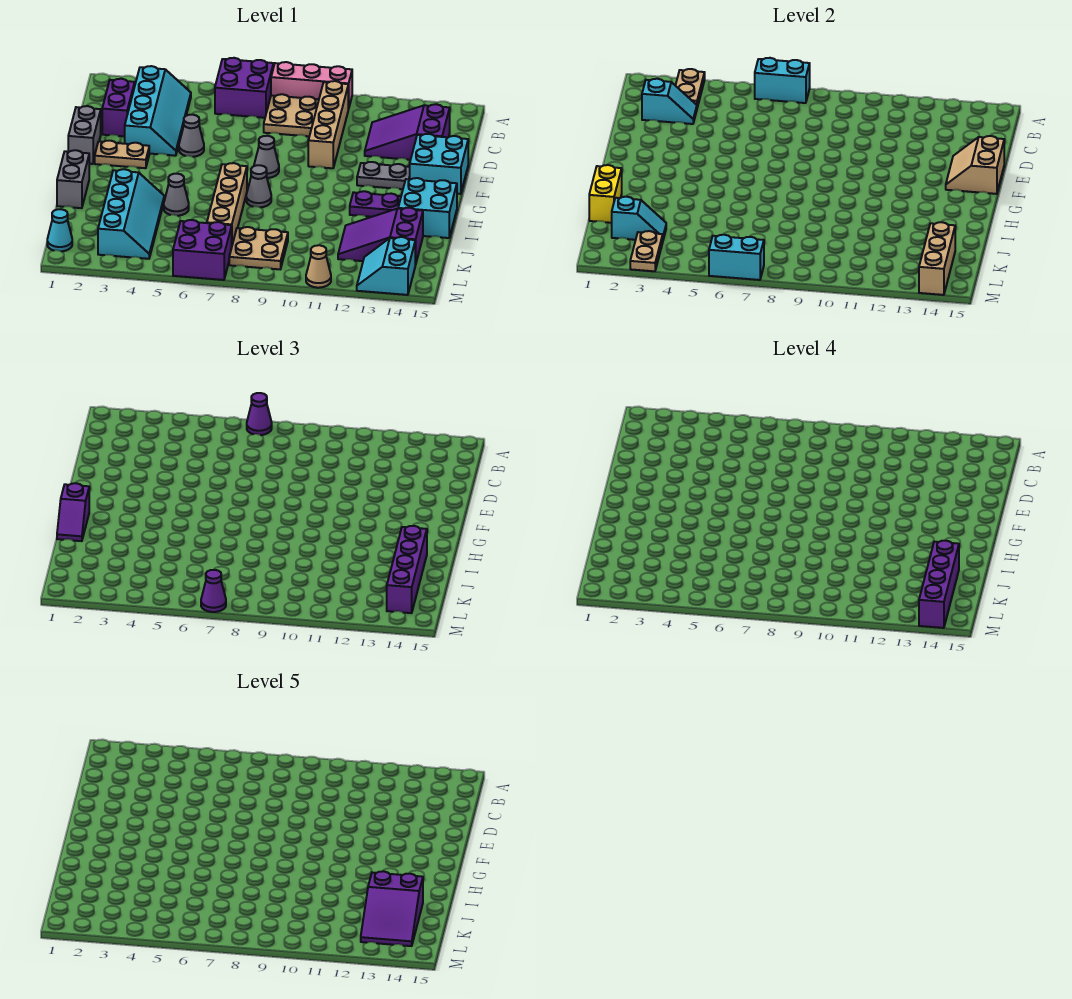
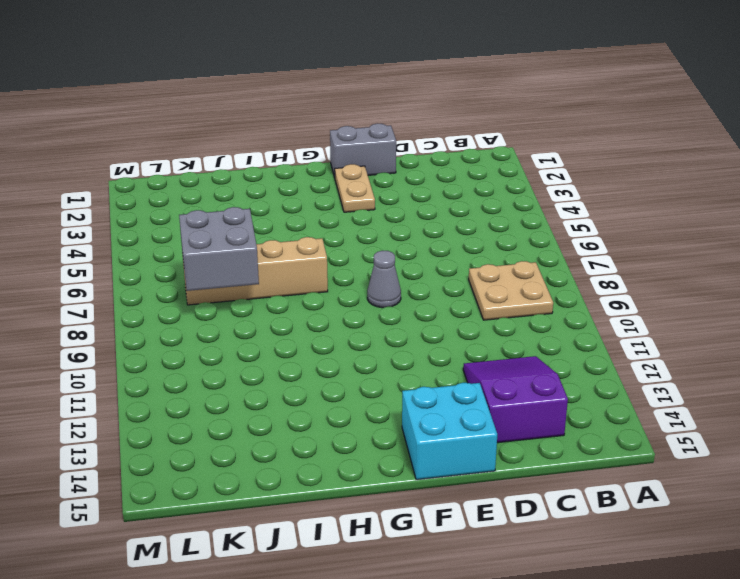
grey brick J7:K8 level 2 -> none
none -> purple brick A6:B7 level 1
none -> pink brick A8:A10 level 1
none -> cyan slope B3:E4 level 1 top 3
none -> tan brick B10:E10 level 1

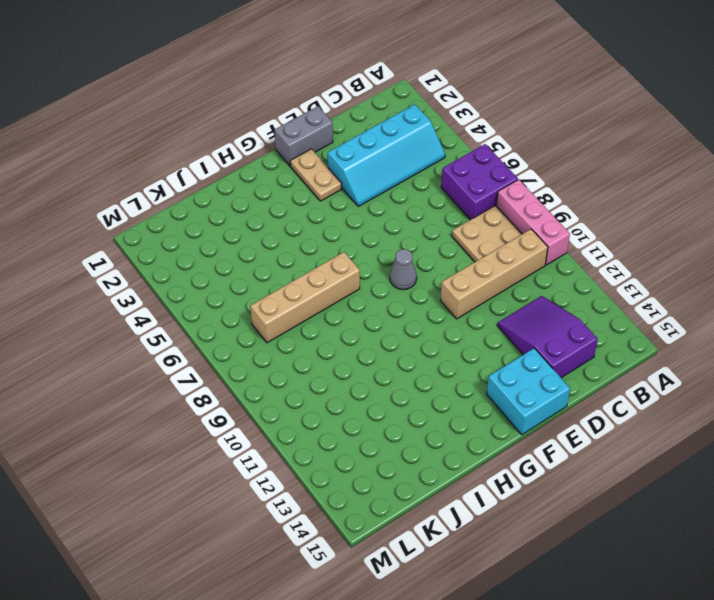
none -> purple brick C2:D2 level 1
none -> grey cone E5 level 1
none -> grey plate F12:F13 level 1
none -> grey brick H1:I1 level 1

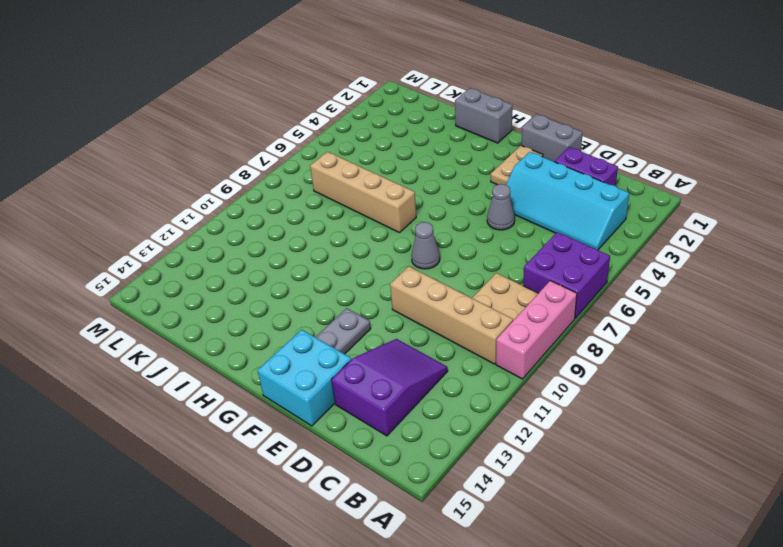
none -> grey cone H8 level 1
none -> purple plate H12:H13 level 1
none -> cyan brick H14:I15 level 1
none -> cyan slope I3:L4 level 1 top 3

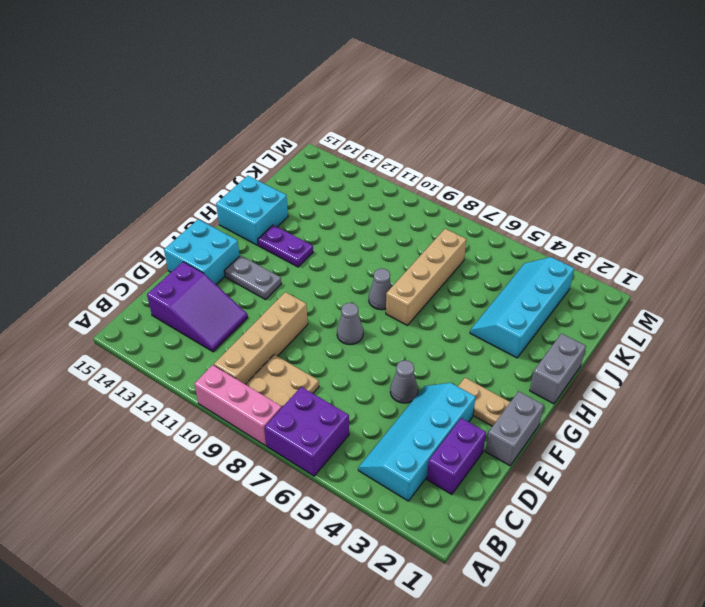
none -> grey cone I5 level 1
none -> purple slope J12:K14 level 1 top 14
none -> tan plate K8:L9 level 1
none -> cyan cone L1 level 1

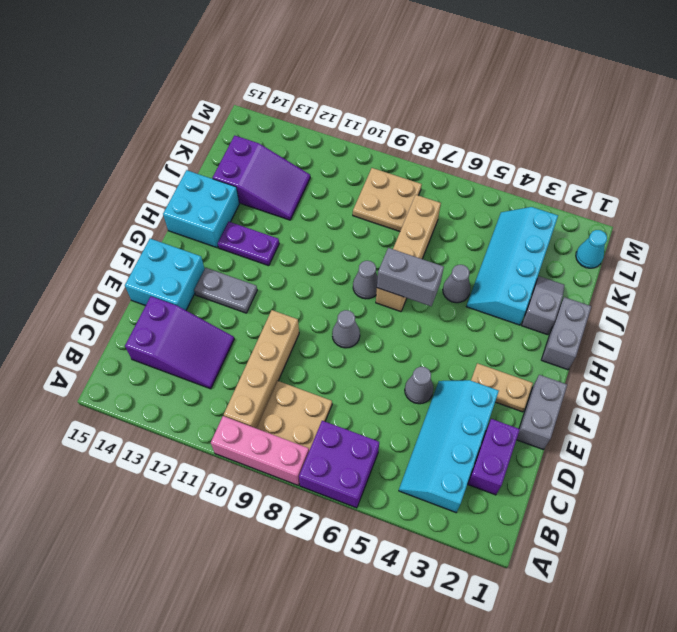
grey brick H6:H7 level 2 -> none
grey slope I2:J2 level 1 top I -> none
none -> purple brick L6:M7 level 1
none -> cyan slope L13:M14 level 1 top 14
none -> tan cone M11 level 1
none -> tan plate A3:B3 level 2

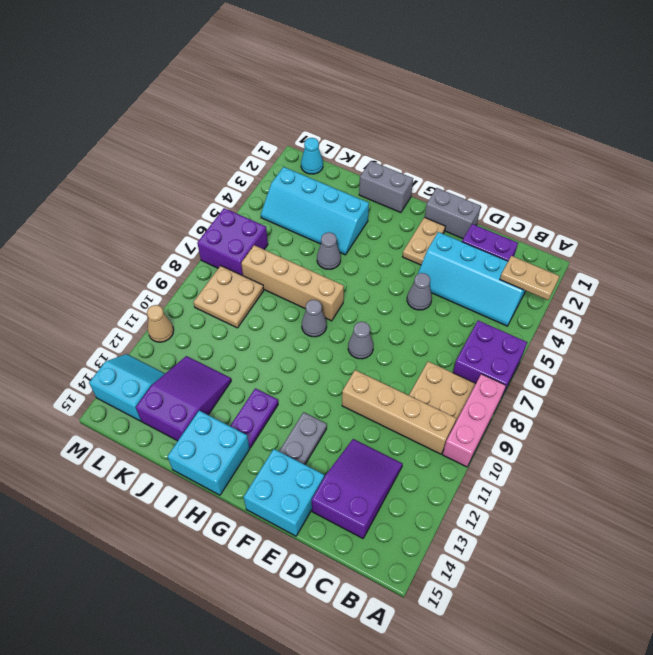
none -> cyan brick A6:A7 level 2
none -> cyan slope C2:C3 level 2 top 2
none -> tan slope E14:F15 level 2 top 15
none -> yellow brick I1:J1 level 2

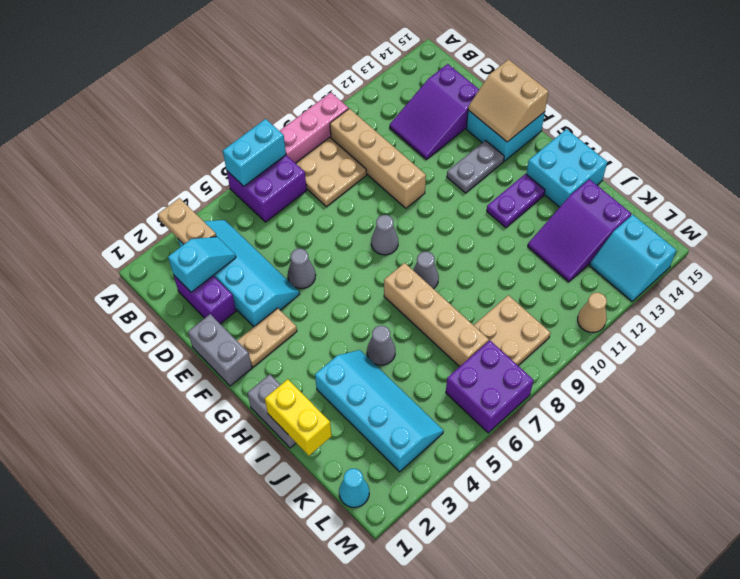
none -> cyan slope K2:K3 level 2 top 2
none -> tan brick K14:M14 level 2
none -> tan plate L3:M3 level 2
none -> cyan brick M6:M7 level 2

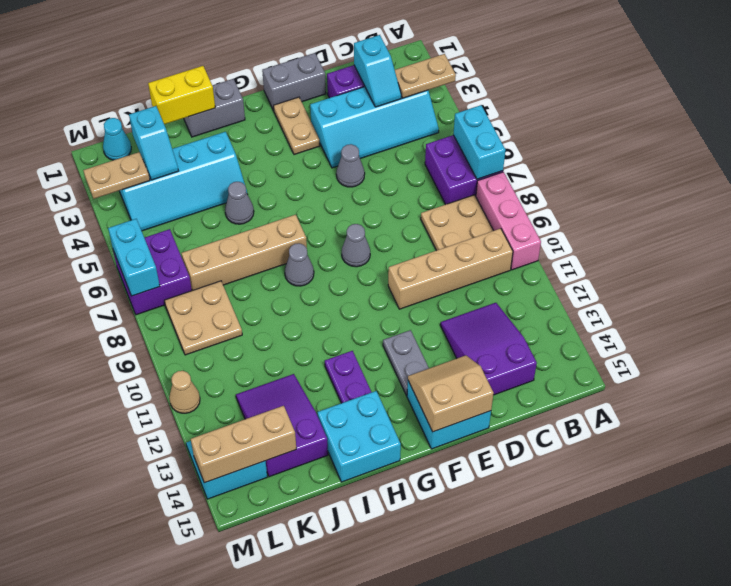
none -> purple cone A7 level 3
none -> purple slope H1:I1 level 3 top H
none -> purple brick I14:L14 level 3
none -> purple cone M7 level 3

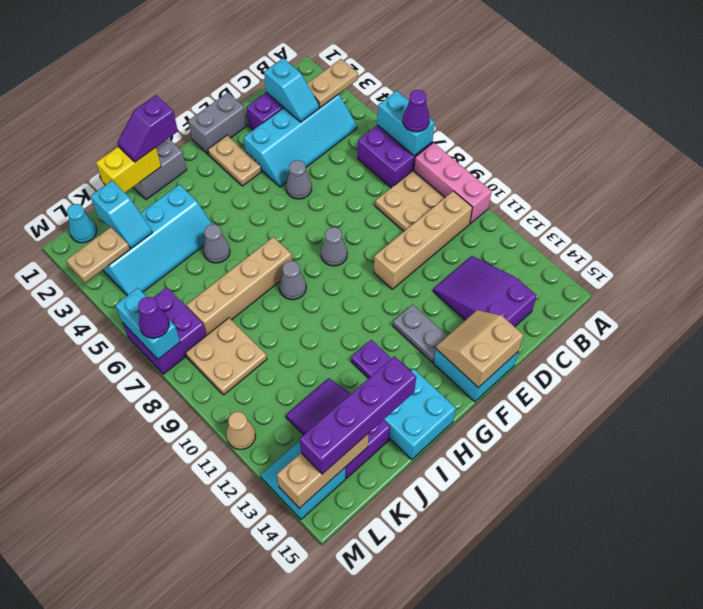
none -> purple brick J14:M14 level 4
none -> purple slope J13:L14 level 5 top J

